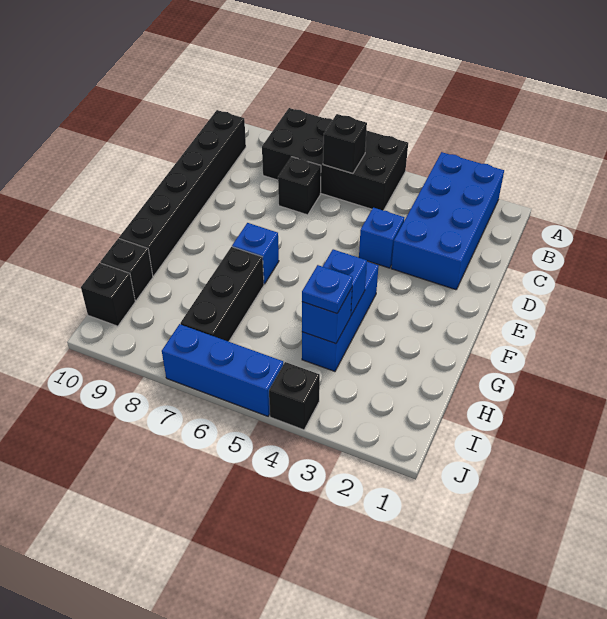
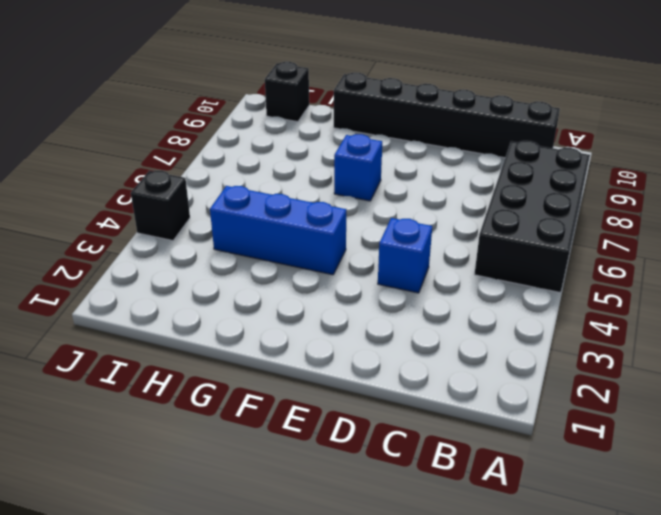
none -> blue brick A2:D3 level 1
none -> black brick C7 level 1
none -> black brick G7:I7 level 1

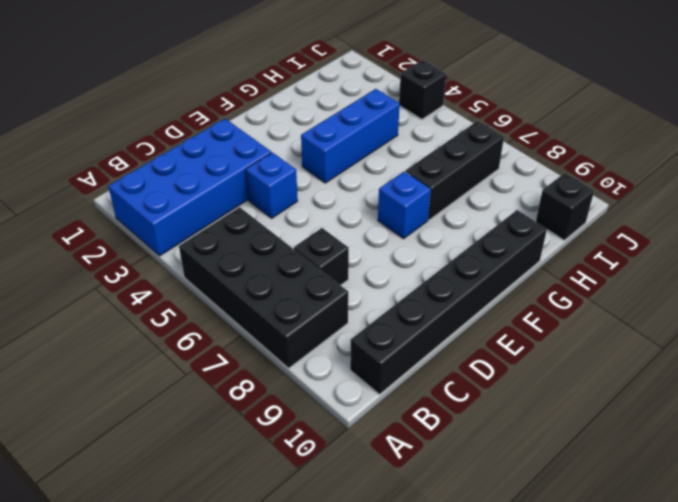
none -> black brick H10 level 1
none -> blue brick J5:J7 level 1
none -> black brick B6 level 2

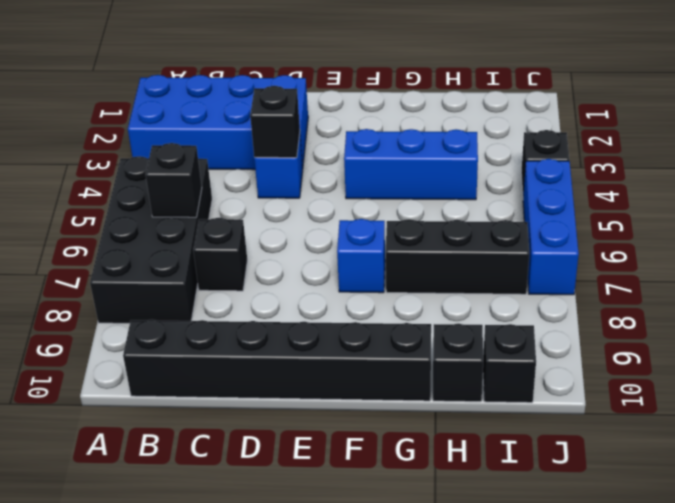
black brick D4 level 2 -> none
none -> blue brick G4 level 2
none -> blue brick H4 level 2
none -> blue plate H4 level 3

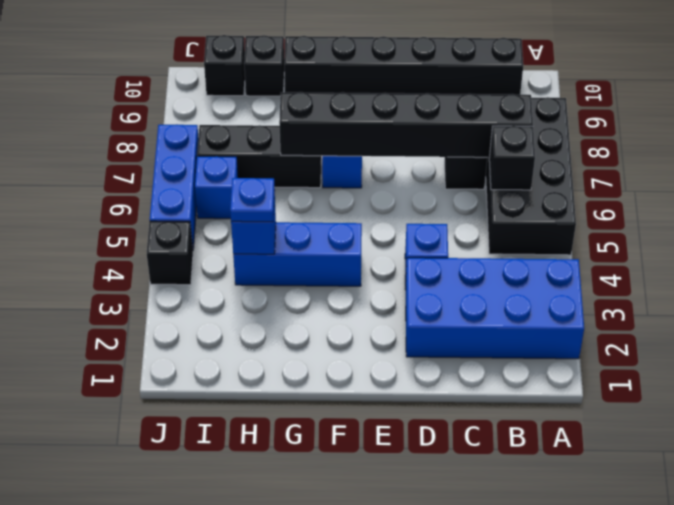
black brick B7:G7 level 2 -> none
blue brick I6 level 1 -> blue brick G4 level 2

